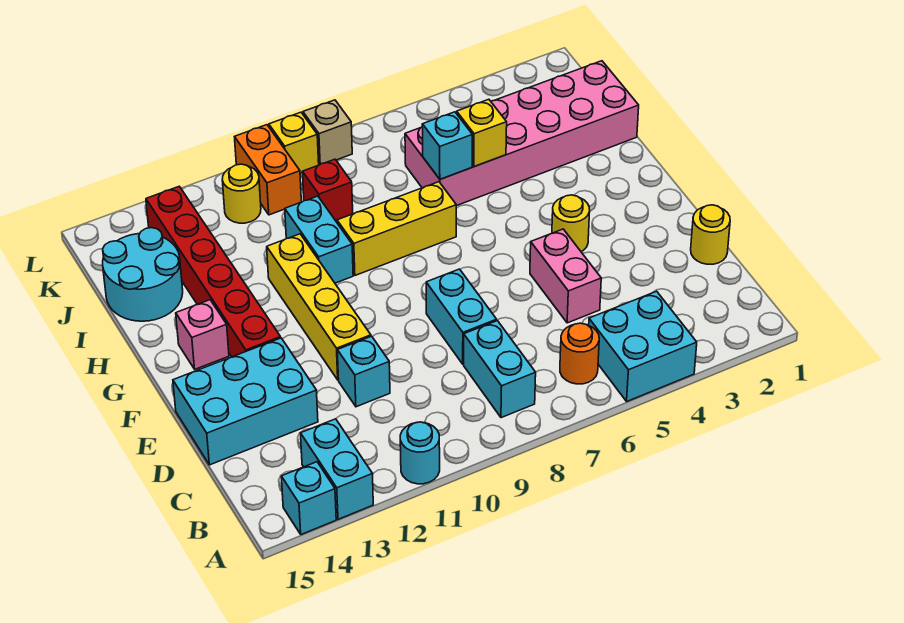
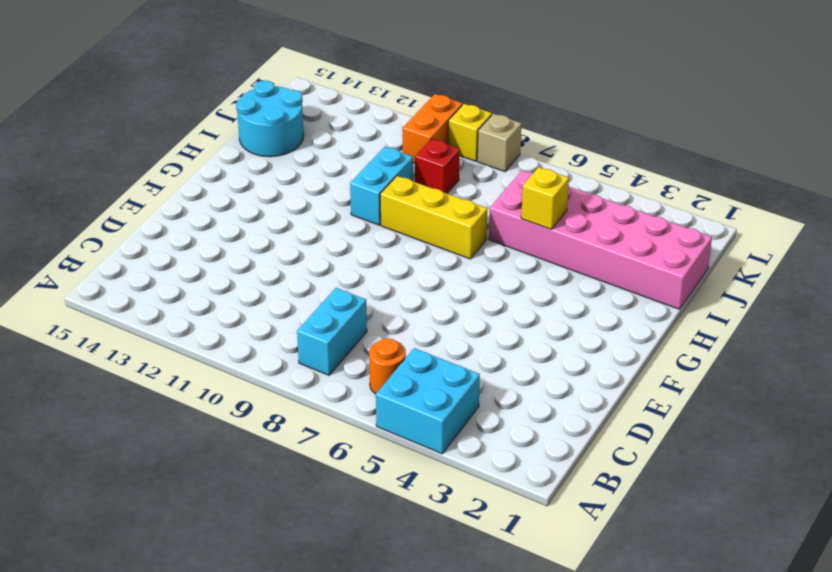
none -> cyan round brick A11 level 1
none -> cyan brick A13:B13 level 1
none -> cyan brick A14 level 1

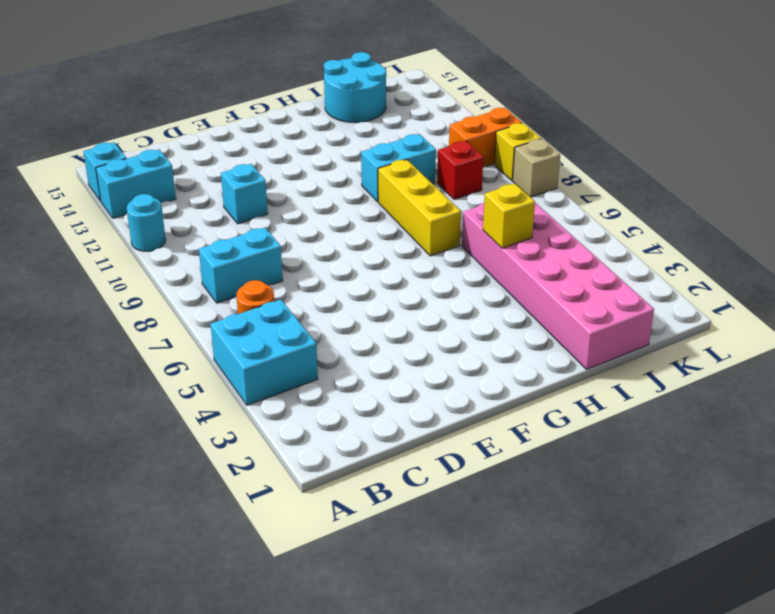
none -> yellow round brick D1 level 1
none -> pink brick D5:E5 level 1
none -> cyan brick D8:E8 level 1

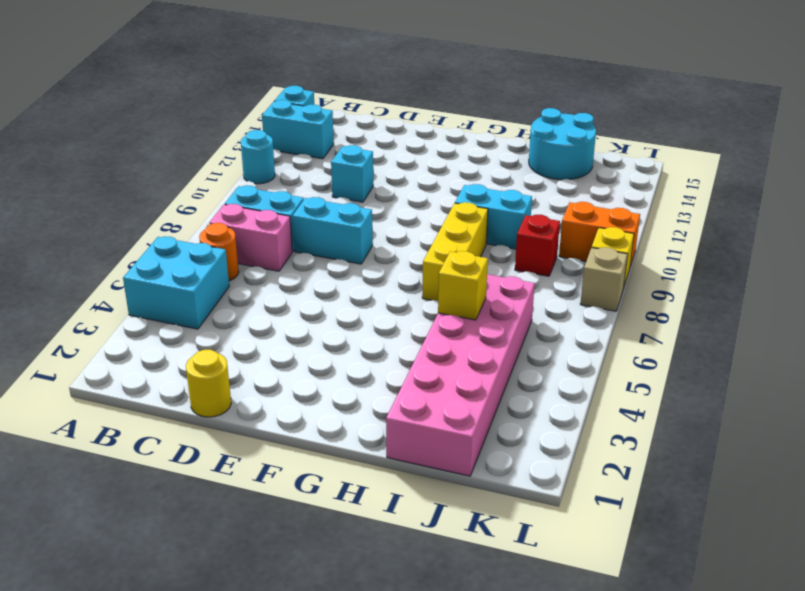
pink brick B7:C7 level 1 -> pink brick D5:E5 level 1
none -> cyan brick D13:E15 level 1
none -> yellow brick E11:H11 level 1
none -> yellow round brick F4 level 1

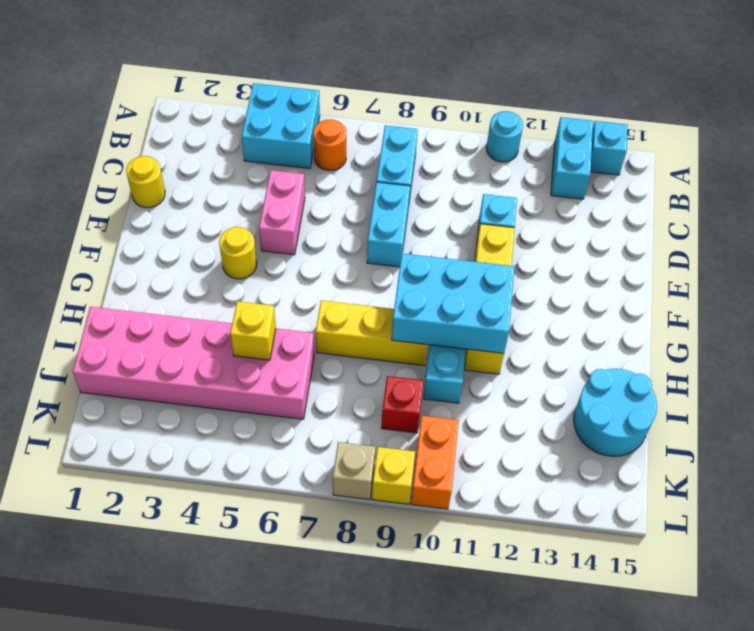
cyan brick G9:H11 level 2 -> cyan brick D13:E15 level 1
none -> red brick F13:K13 level 1
none -> pink brick G14 level 1
none -> yellow round brick K11 level 1

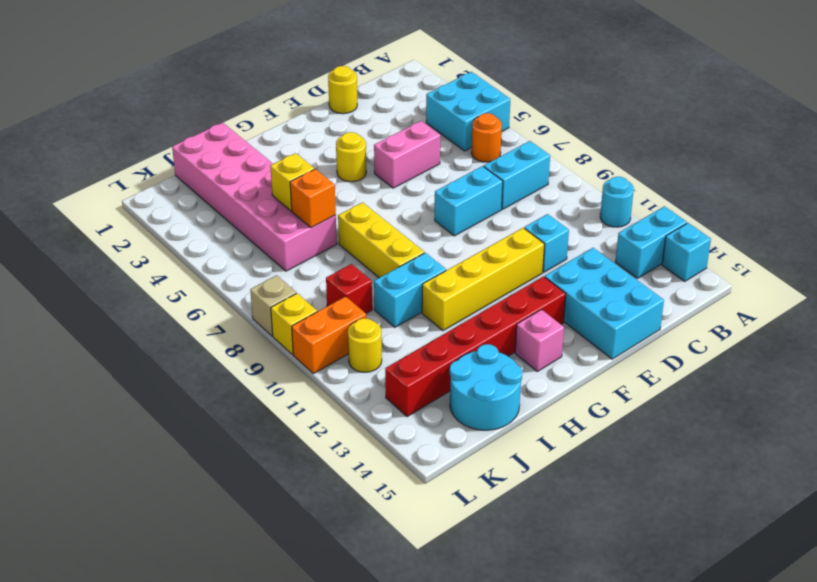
orange brick I6 level 2 -> cyan brick I6 level 2

